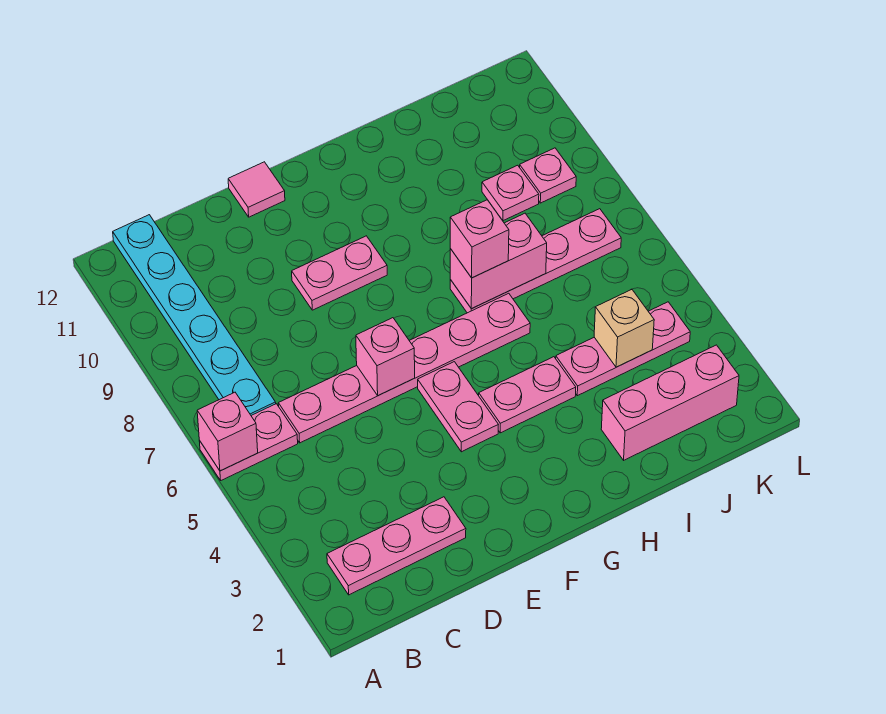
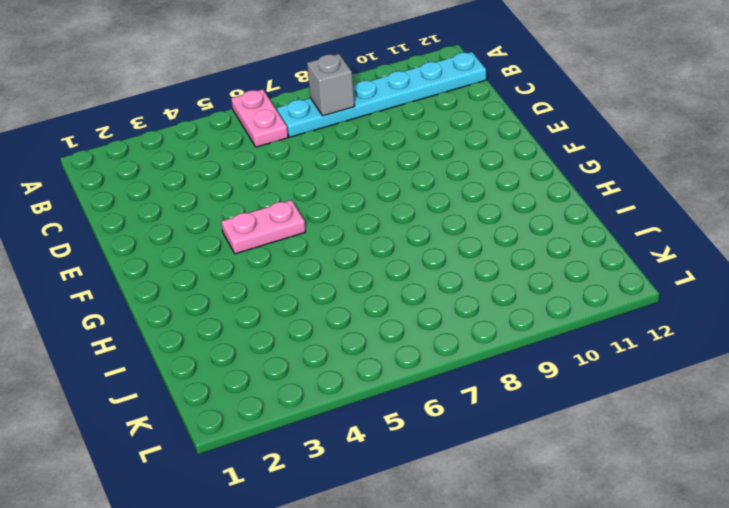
grey brick B8 level 2 -> none
none -> pink plate B2:D2 level 1
none -> pink plate C6:H6 level 1
none -> pink plate E9:F9 level 1

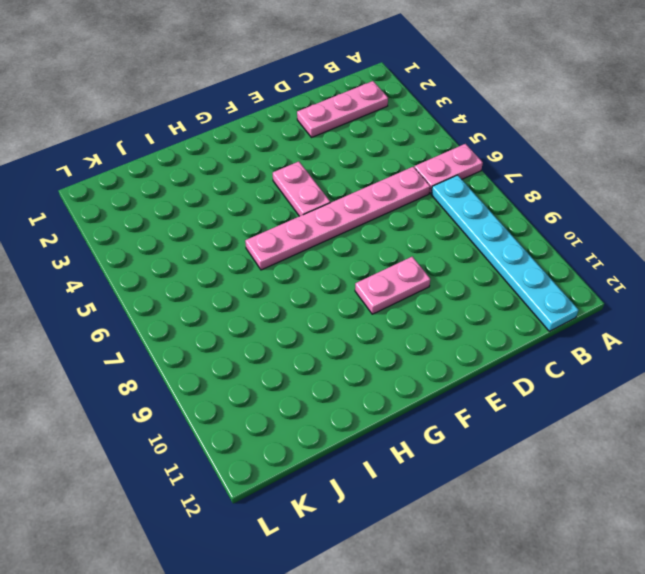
none -> pink tile E12 level 1
none -> pink plate G4:H4 level 1
none -> pink plate H7:K7 level 1

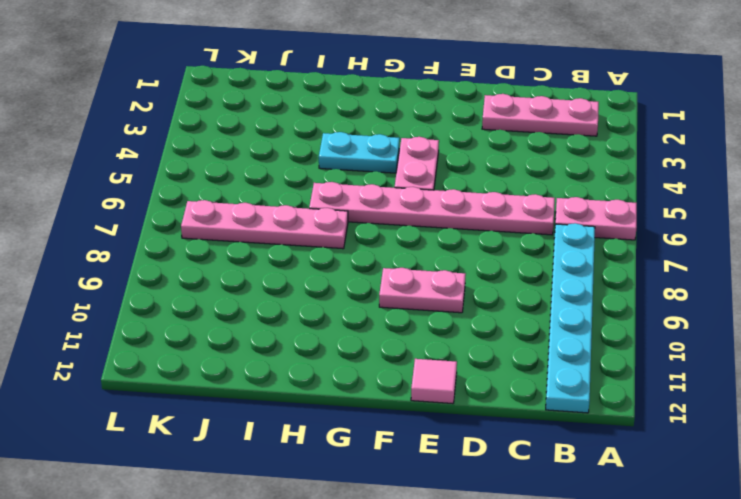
cyan plate G4:H4 level 1 -> pink plate G4:H4 level 1
none -> pink brick I2:K2 level 1
none -> pink plate I4:K4 level 1
none -> pink plate J9 level 1

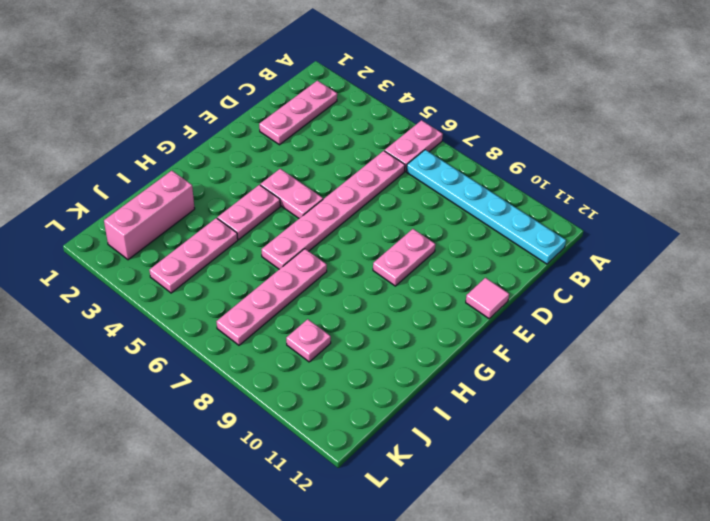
none -> pink plate K9 level 1
none -> pink brick A6 level 2
none -> pink brick E6 level 2

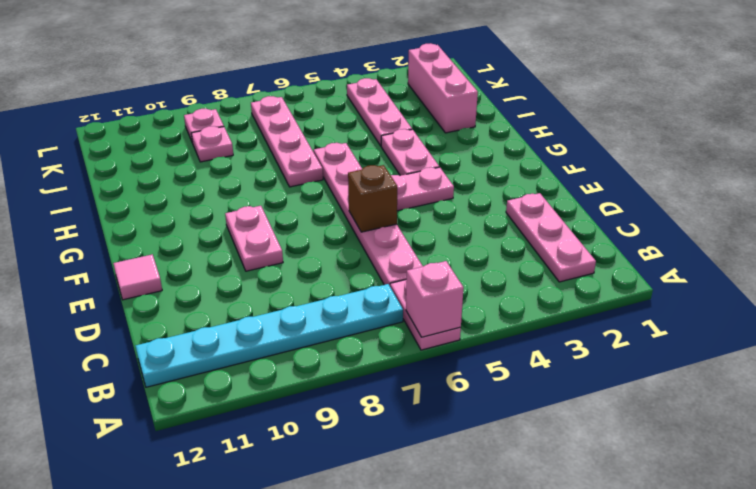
brown brick E6 level 2 -> pink brick E6 level 2
none -> pink brick H7:I7 level 2
none -> tan brick J4 level 2
none -> pink brick H7 level 3

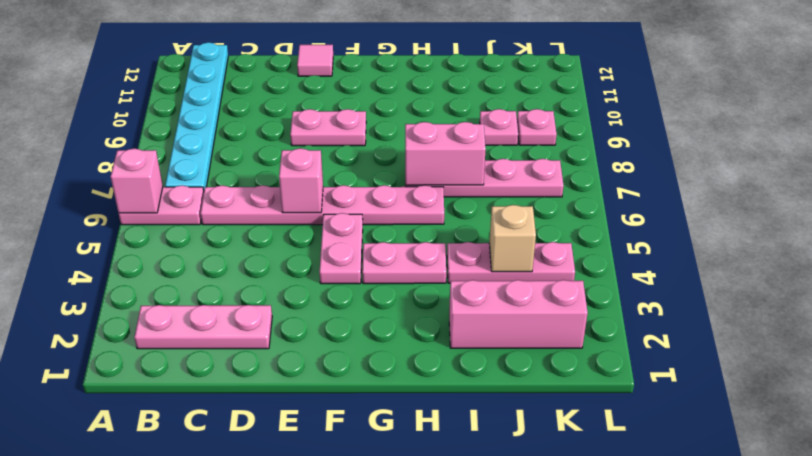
none -> pink brick H7 level 3

